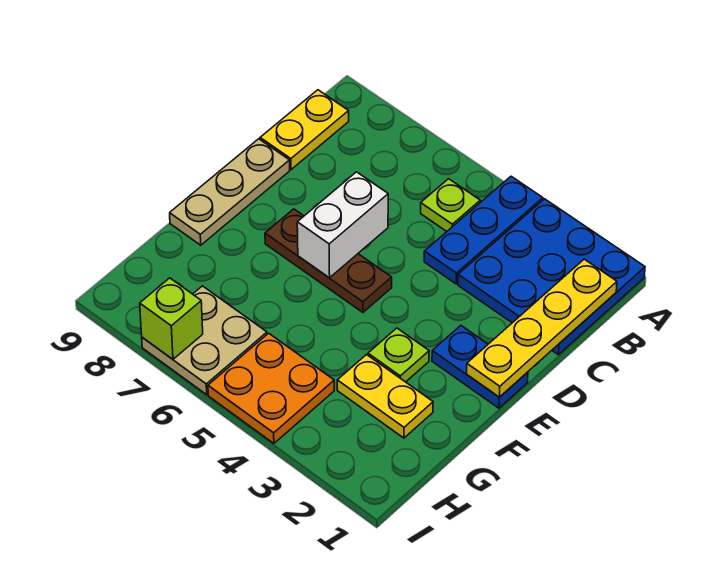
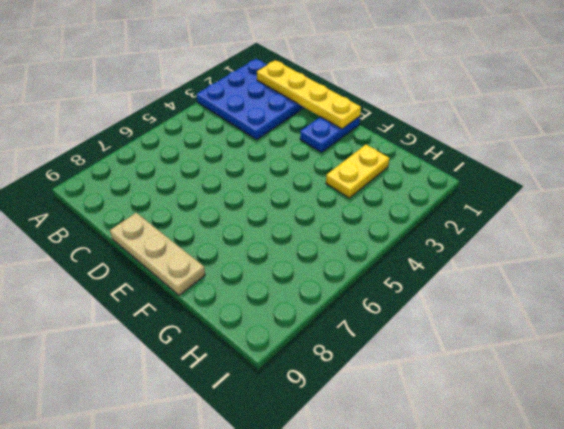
none -> blue plate A4:C4 level 1
none -> lime plate B5 level 1
none -> yellow plate B9:C9 level 1

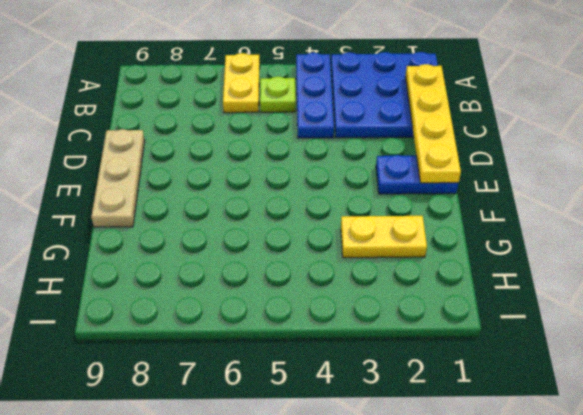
yellow plate A6:B6 level 1 -> yellow plate B9:C9 level 1
none -> brown plate E5:E7 level 1
none -> lime plate F3 level 1
none -> orange plate H4:I5 level 1

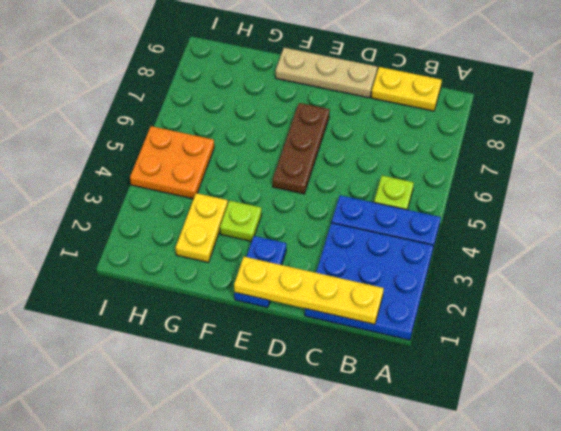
none -> tan plate H6:I7 level 1
none -> white brick D6:E6 level 2
none -> lime brick I7 level 2

